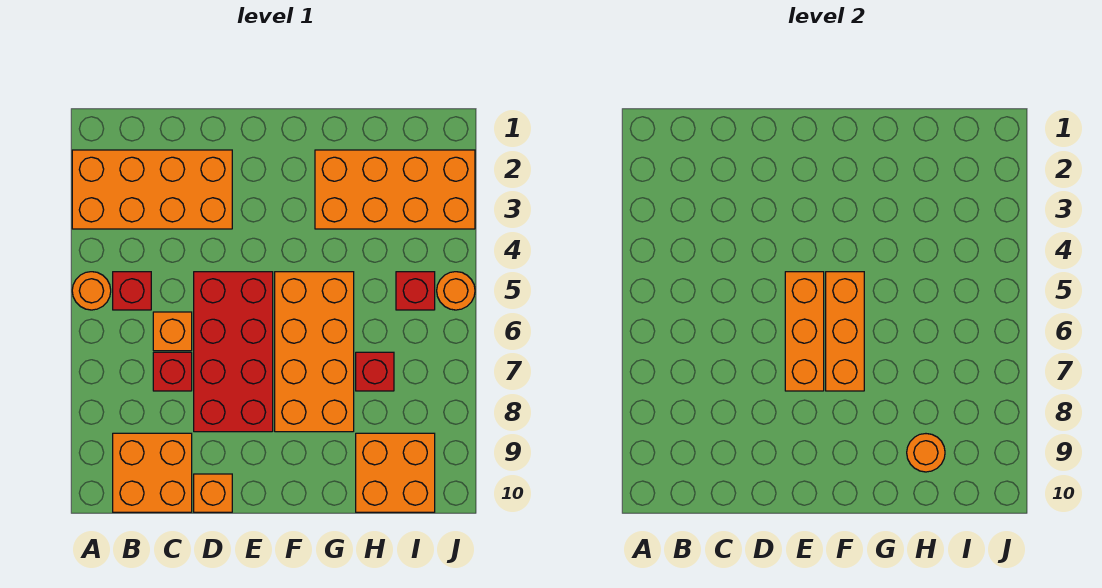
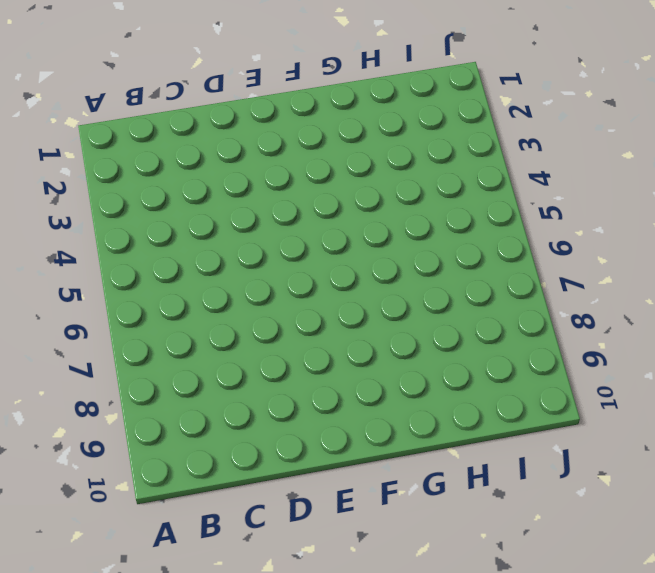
none -> orange brick A2:D3 level 1
none -> orange round brick A5 level 1
none -> red brick B5 level 1

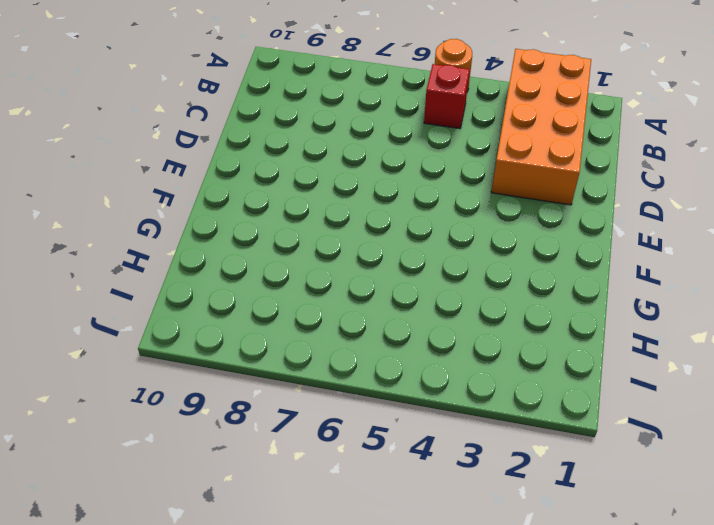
none -> orange brick B9:C10 level 1
none -> orange brick C6 level 1
none -> red brick C7 level 1

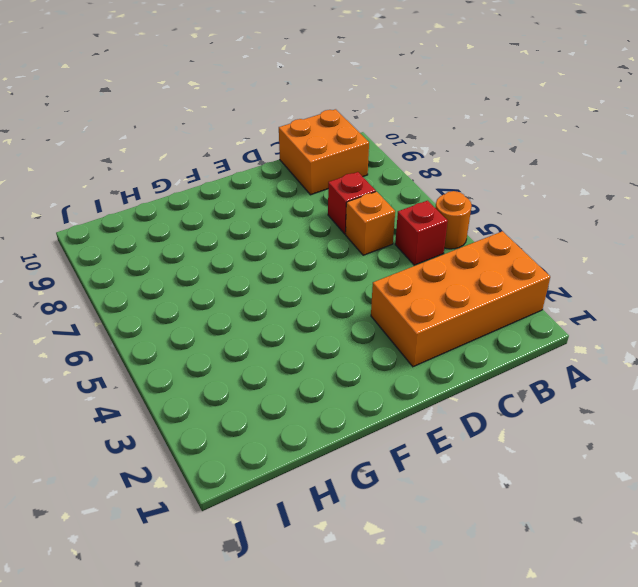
none -> red brick D5:E8 level 1
none -> orange brick D10 level 1
none -> orange brick F5:G8 level 1

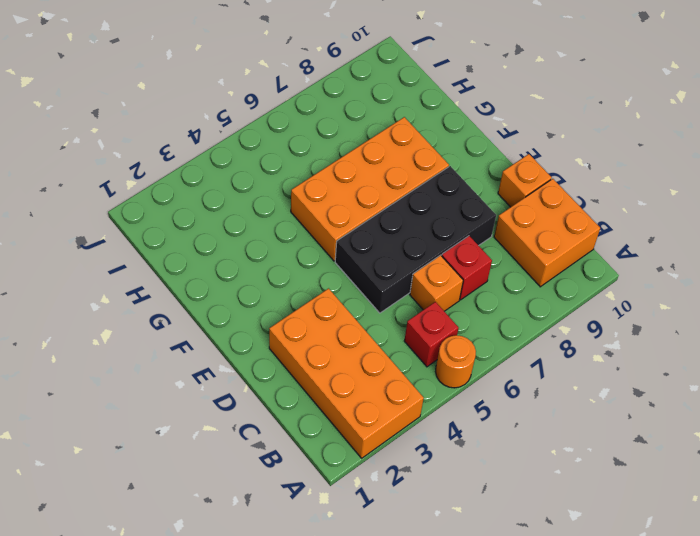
black brick D5:E8 level 1 -> red brick D5:E8 level 1
none -> orange brick G2:J3 level 1
none -> red brick H7 level 1
none -> orange brick H9:I10 level 1

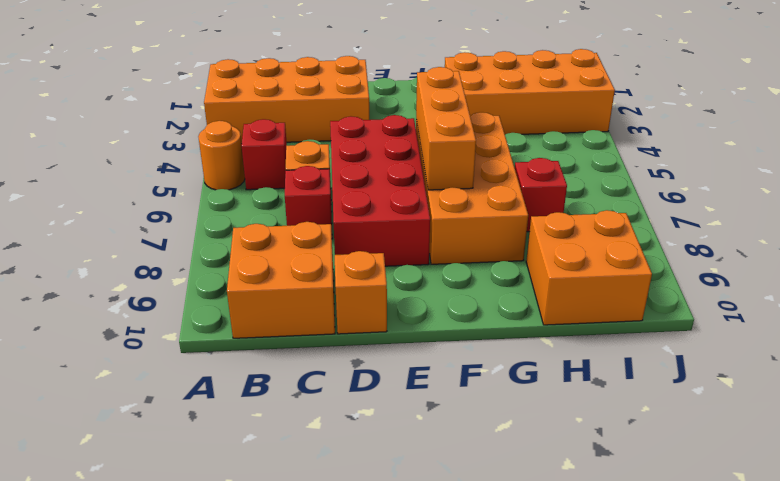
none -> red brick I5 level 1
none -> orange round brick J5 level 1
none -> orange brick E5:E7 level 2

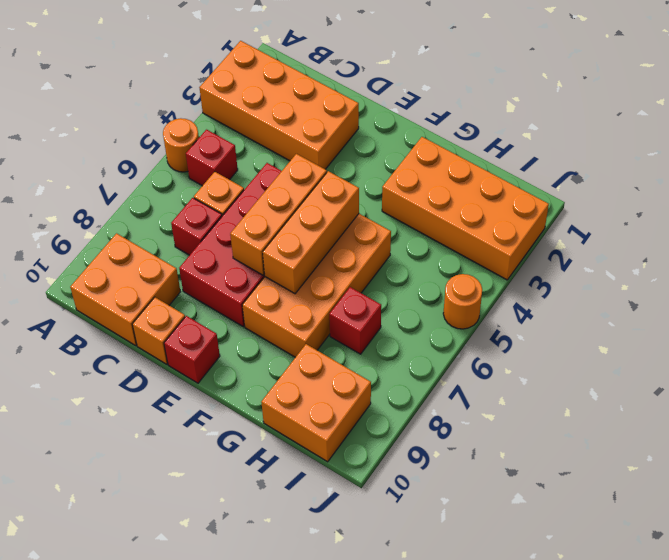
red brick E10 level 1 -> red brick I5 level 1
none -> orange round brick H9 level 2

